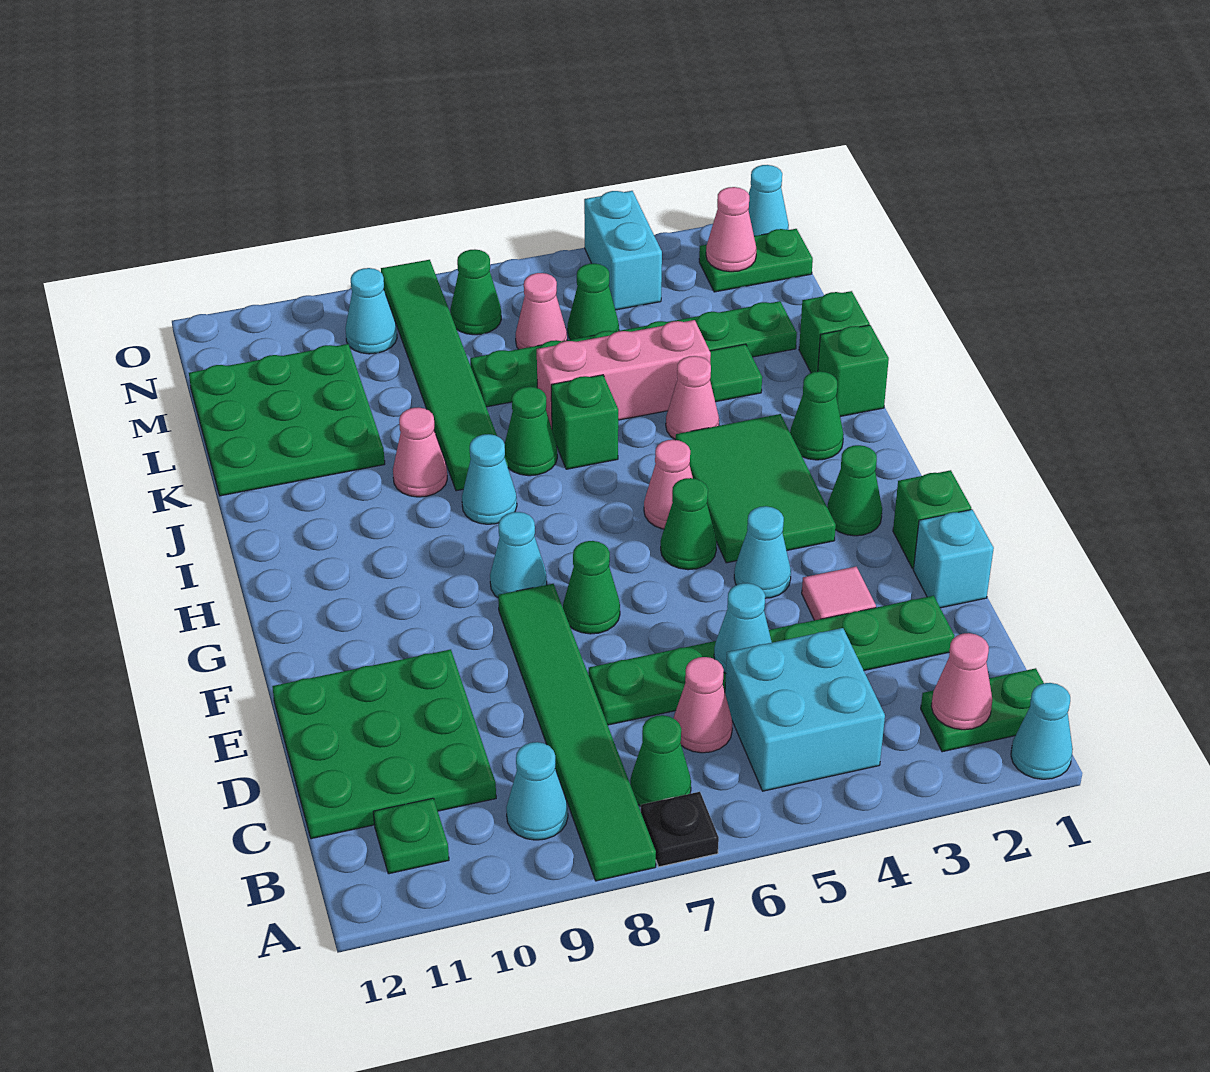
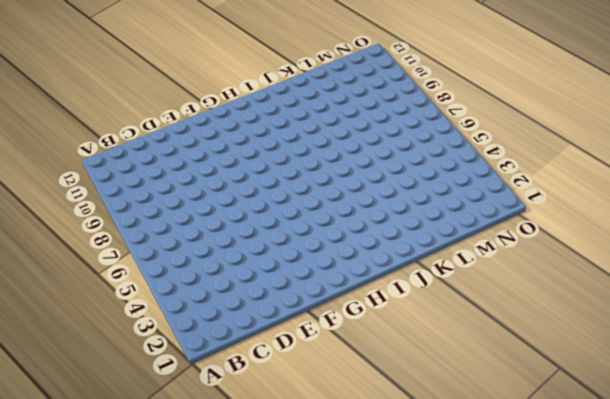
none -> cyan cone A1 level 1
none -> black plate A7 level 1
none -> green tile A8:F8 level 1
none -> green plate B1:B2 level 1

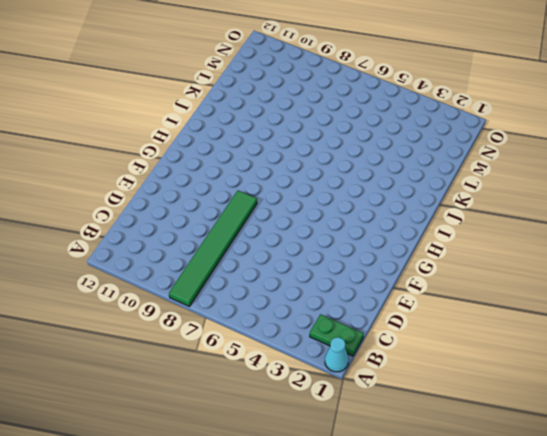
none -> black plate A7 level 1
none -> cyan brick B4:C5 level 1
none -> green cone B7 level 1
none -> cyan cone B9 level 1

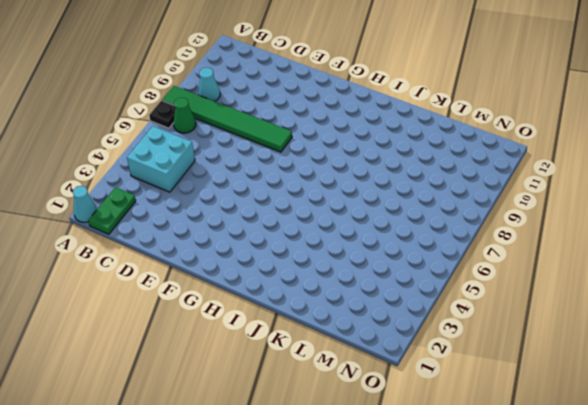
none -> green plate B11 level 1
none -> pink cone C6 level 1
none -> green plate C10:E12 level 1
none -> green plate D2:D7 level 1

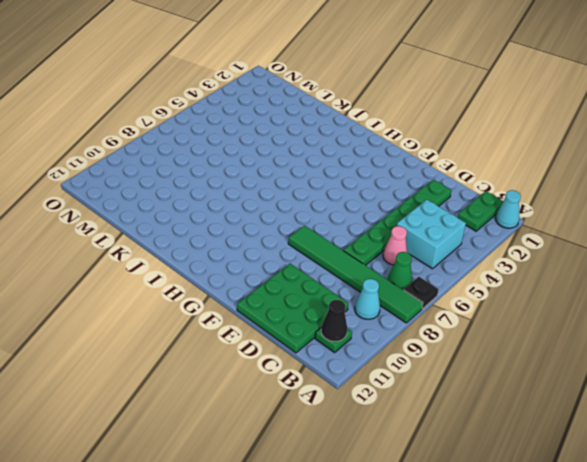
black cone B11 level 2 -> none
none -> cyan brick E1 level 1
none -> pink tile E3 level 1
none -> green brick F1 level 1
none -> cyan cone F4 level 1

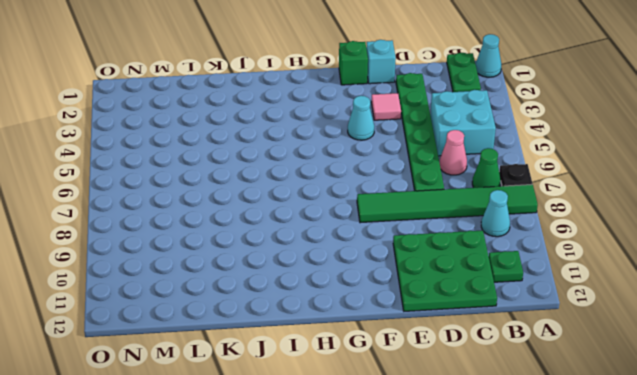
none -> green cone F7 level 1
none -> green cone G2 level 1
none -> green tile G3:I4 level 1
none -> green cone G5 level 1

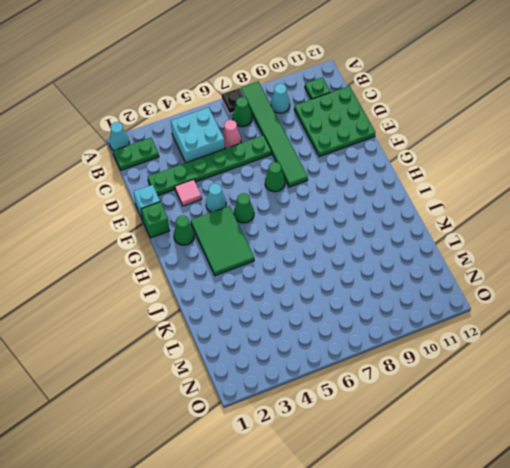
none -> cyan cone G8 level 1
none -> pink cone H5 level 1
none -> green cone I2 level 1
none -> cyan cone I8 level 1

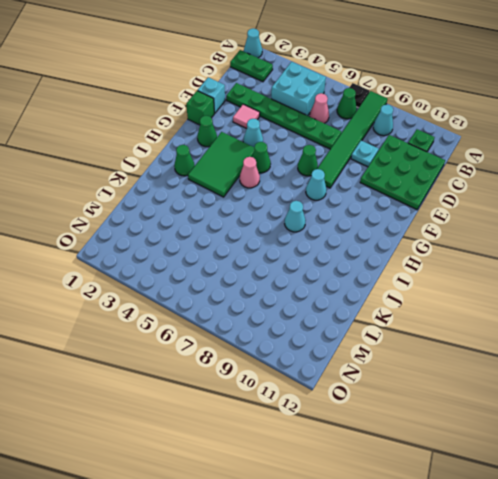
cyan plate D9 level 1 -> none
none -> green brick J1 level 1
none -> pink cone J4 level 1
none -> green brick J6 level 1
none -> green cone J7 level 1

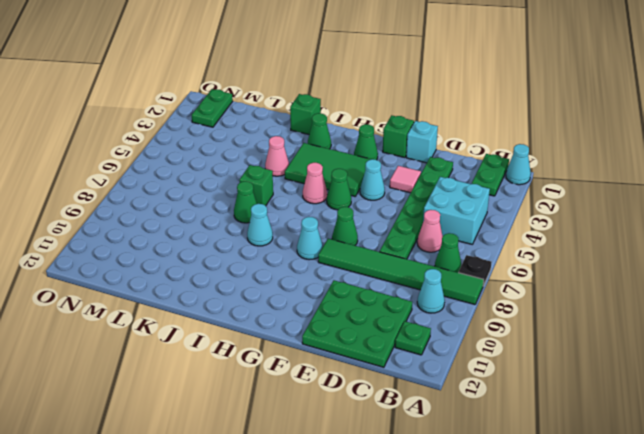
none -> green tile J8:O8 level 1
none -> pink cone J9 level 1
none -> green brick K1 level 1
none -> green tile K3 level 1

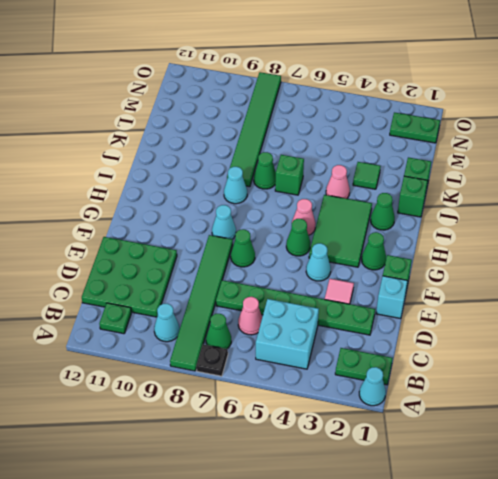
none -> pink cone J9 level 1
none -> pink brick K4:K6 level 1
none -> green plate K10:M12 level 1
none -> green plate L2:L7 level 1

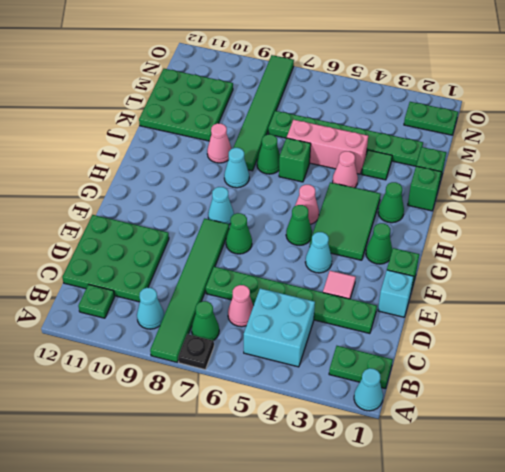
none -> green cone M5 level 1
none -> pink cone M6 level 1
none -> cyan brick N4:O4 level 1
none -> green cone N7 level 1

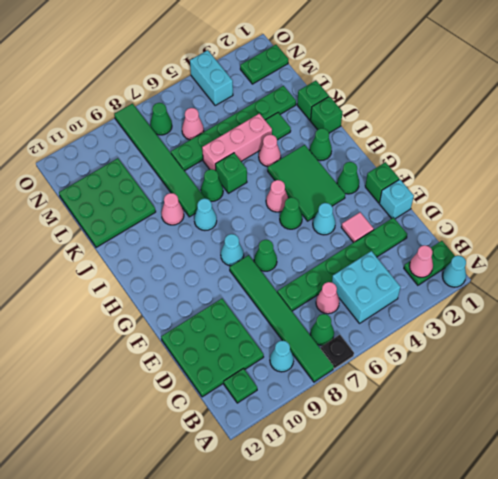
none -> green cone M5 level 1
none -> cyan cone N9 level 1
none -> cyan cone O1 level 1
none -> cyan cone D5 level 2

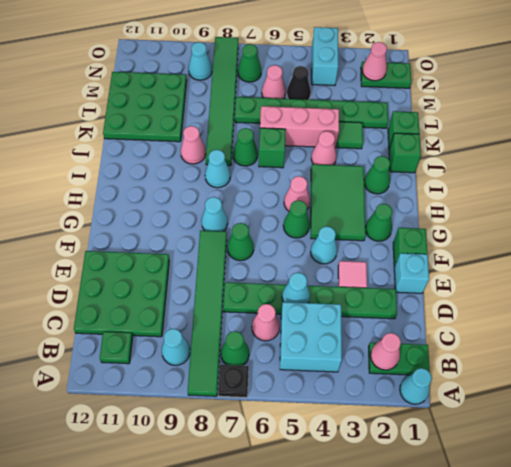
black cone M5 level 1 -> green cone M5 level 1
none -> cyan cone O1 level 1

